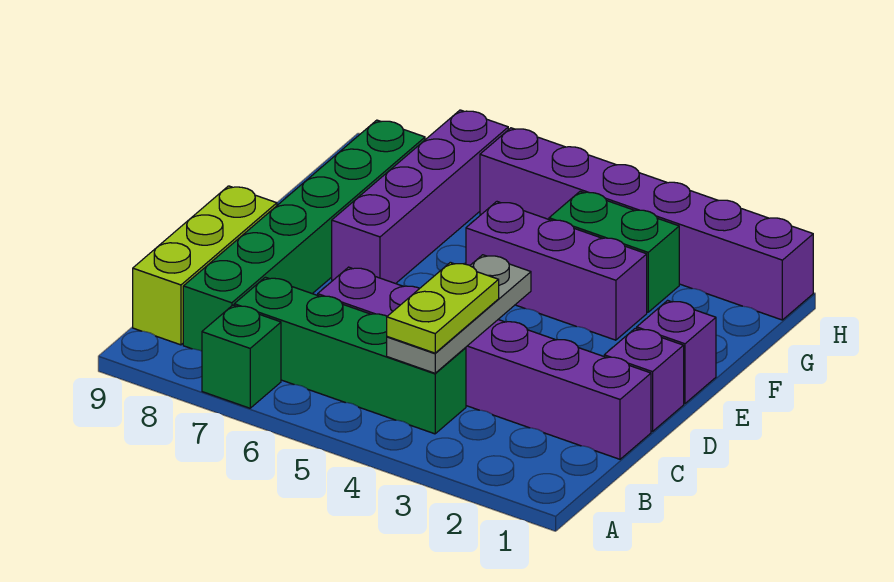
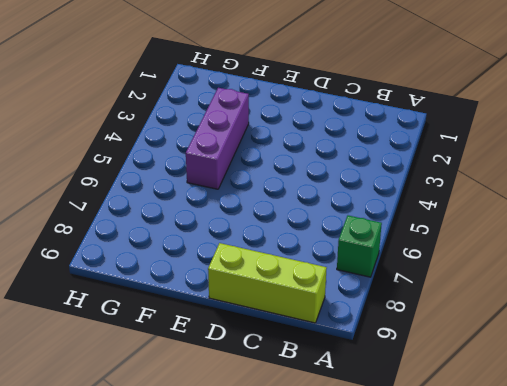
none -> green brick B4:B7 level 1
none -> green brick B8:G8 level 1
none -> purple brick C1:C6 level 1

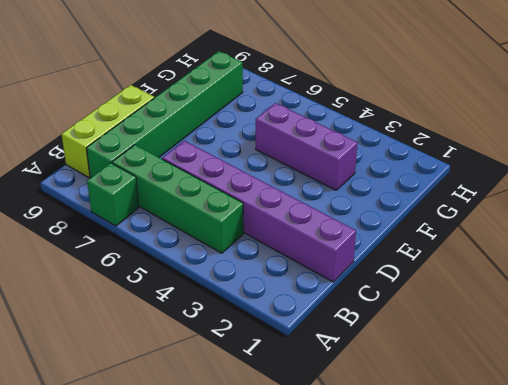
none -> purple brick D1 level 1
none -> purple brick E1 level 1
none -> purple brick E7:H7 level 1

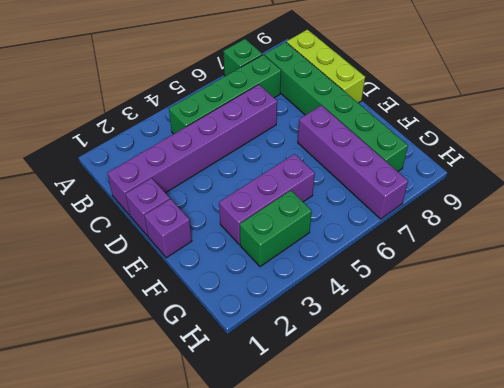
none -> purple brick H1:H6 level 1
none -> grey plate B4:D4 level 2
none -> lime plate B4:C4 level 3

